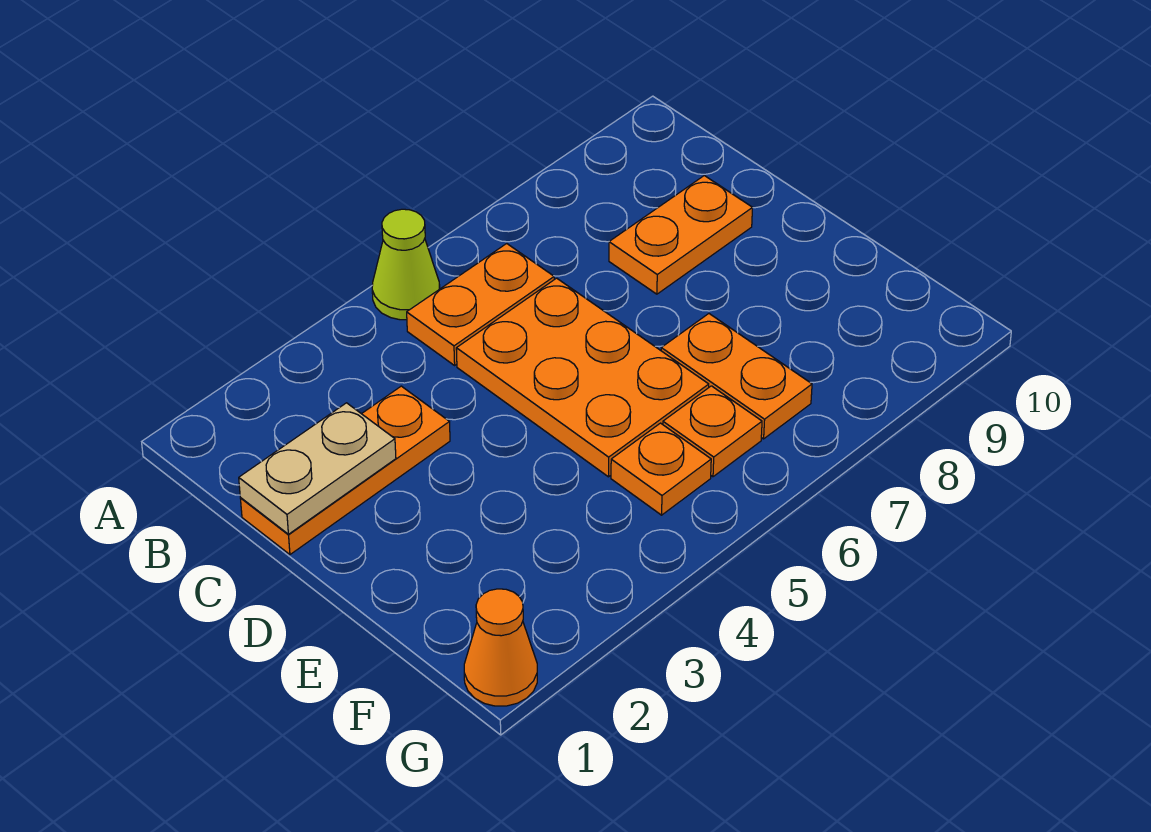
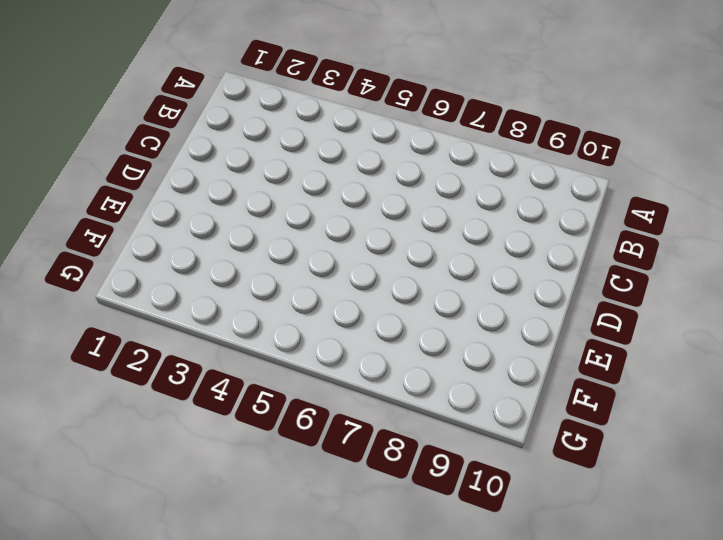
none -> lime cone A5 level 1
none -> orange plate B5:B6 level 1

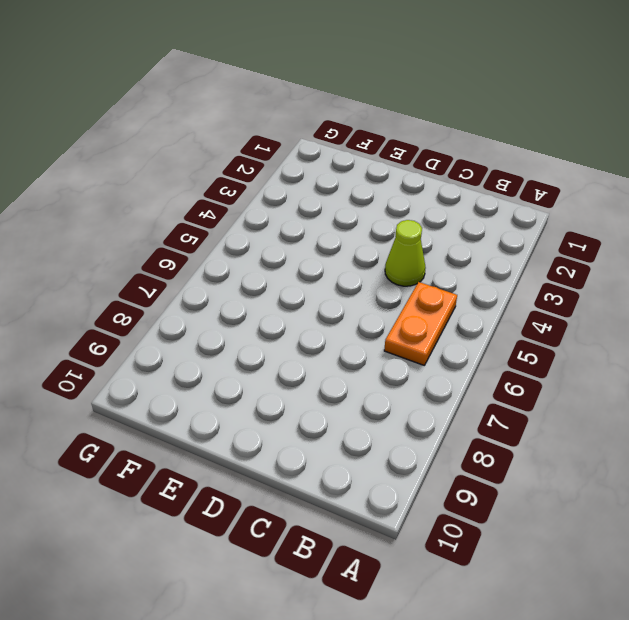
lime cone C4 level 1 -> lime cone A5 level 1
none -> orange plate C1:C3 level 1
none -> orange plate C5:E6 level 1

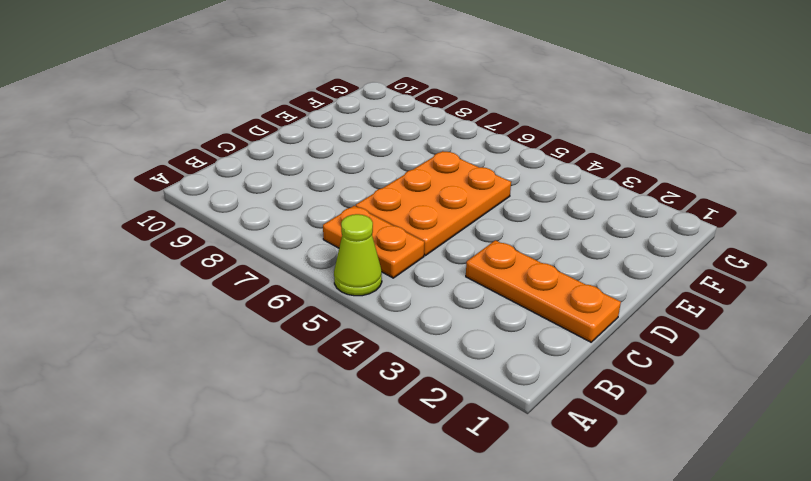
none -> orange plate C8:C9 level 1
none -> orange plate E7:F7 level 1

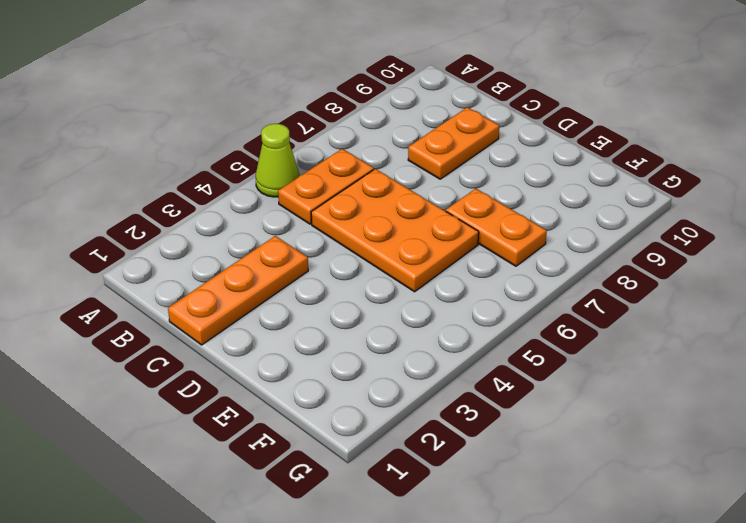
none -> orange plate F5 level 1
none -> orange plate F6 level 1

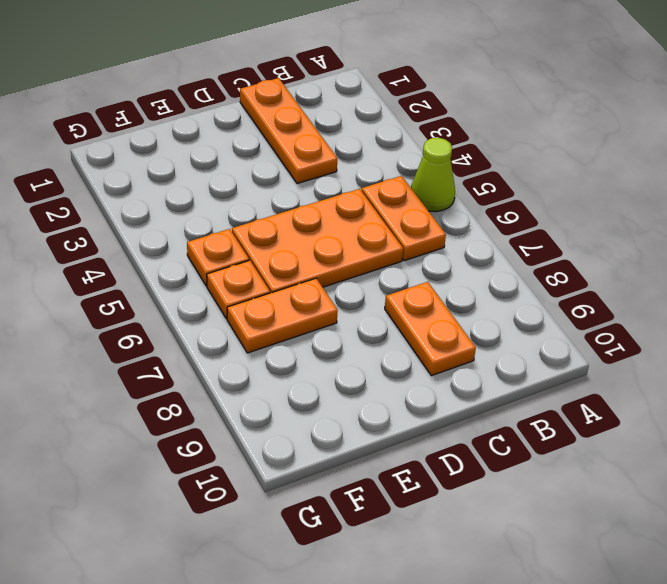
none -> orange cone G1 level 1
none -> tan plate C1:C2 level 2

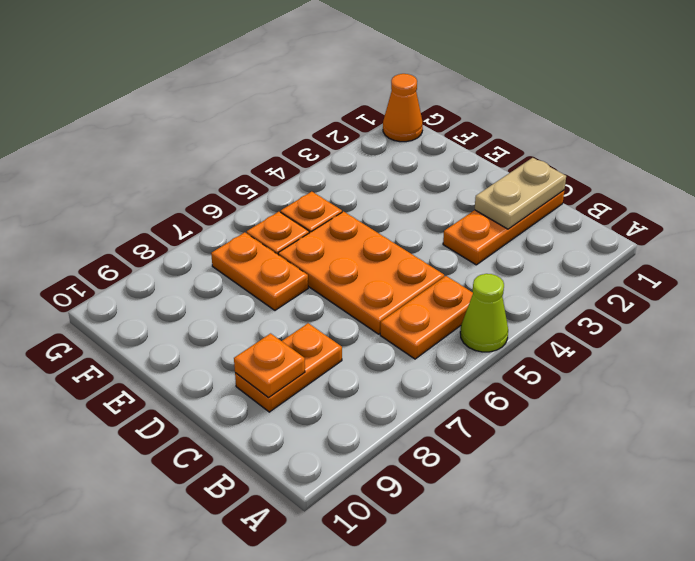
orange plate C9 level 2 -> none

